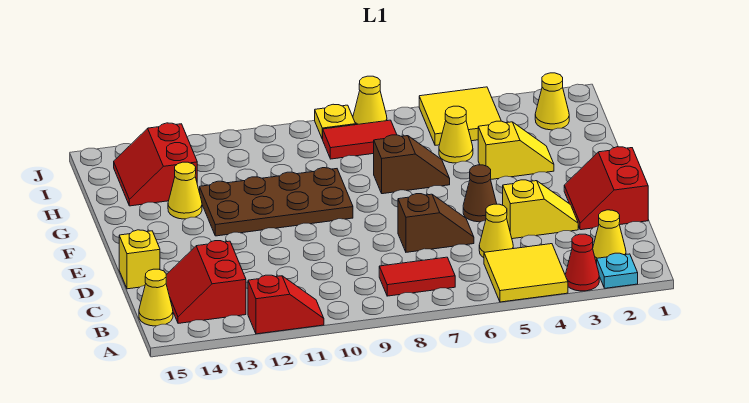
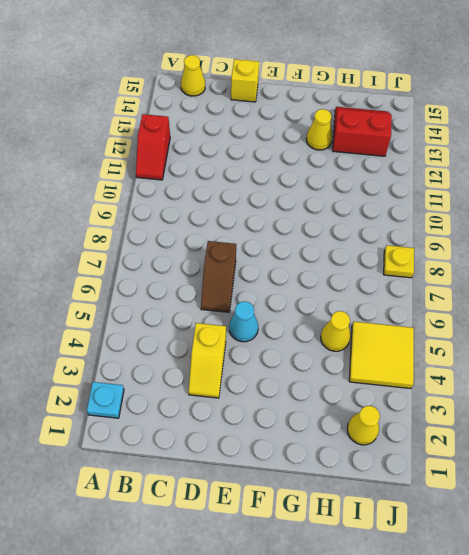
cyan cone E5 level 1 -> brown cone E5 level 1
none -> red cone A3 level 1
none -> yellow tile A4:B5 level 1
none -> yellow cone B2 level 1

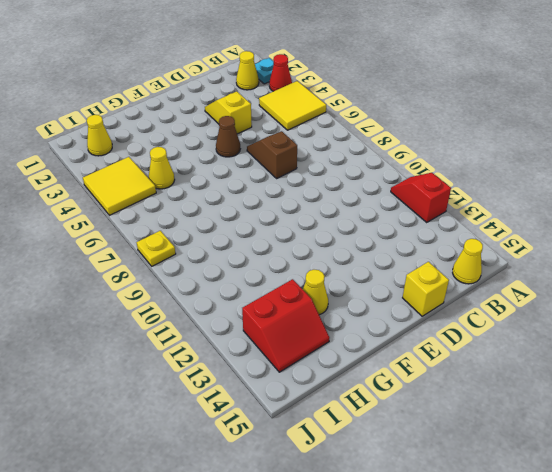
none -> red tile B7:B8 level 1
none -> red slope B13:C14 level 1 top 13
none -> yellow cone C5 level 1

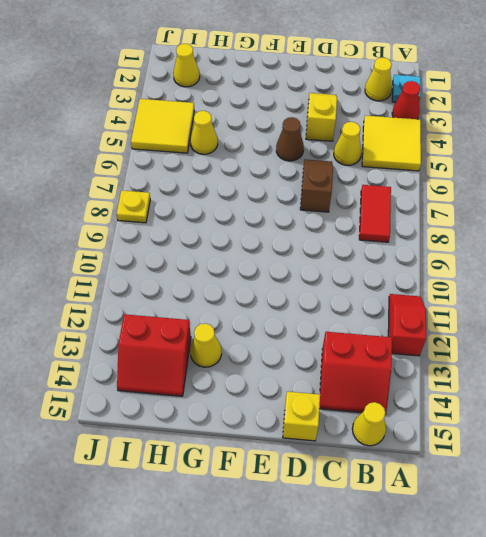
none -> red slope D1:E2 level 1 top 1
none -> brown plate F9:G12 level 1
none -> yellow slope G3:G4 level 1 top 4

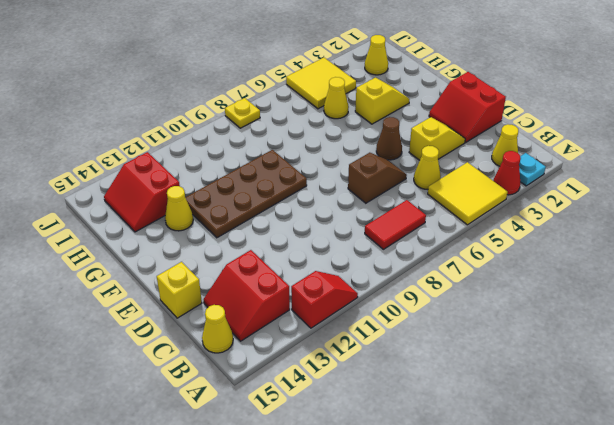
none -> brown slope G6:G7 level 1 top 7
none -> red tile I7:I8 level 1
none -> yellow cone J7 level 1

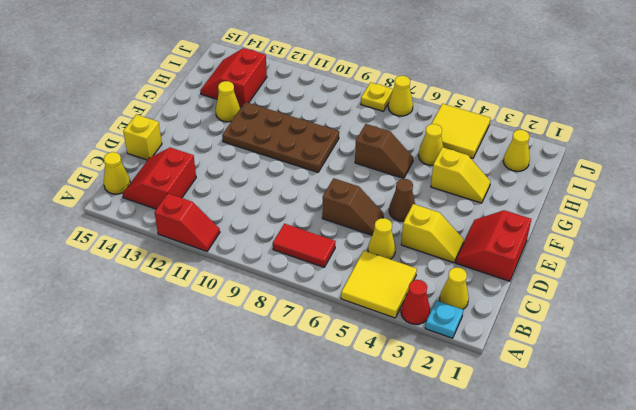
none -> red tile I7:I8 level 1

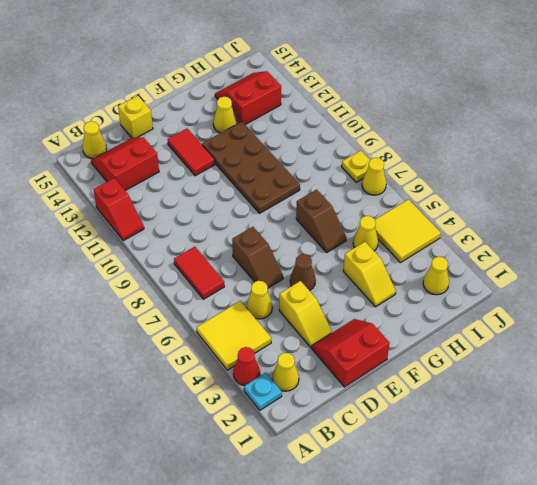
red tile E12:E13 level 1 -> red tile I7:I8 level 1

